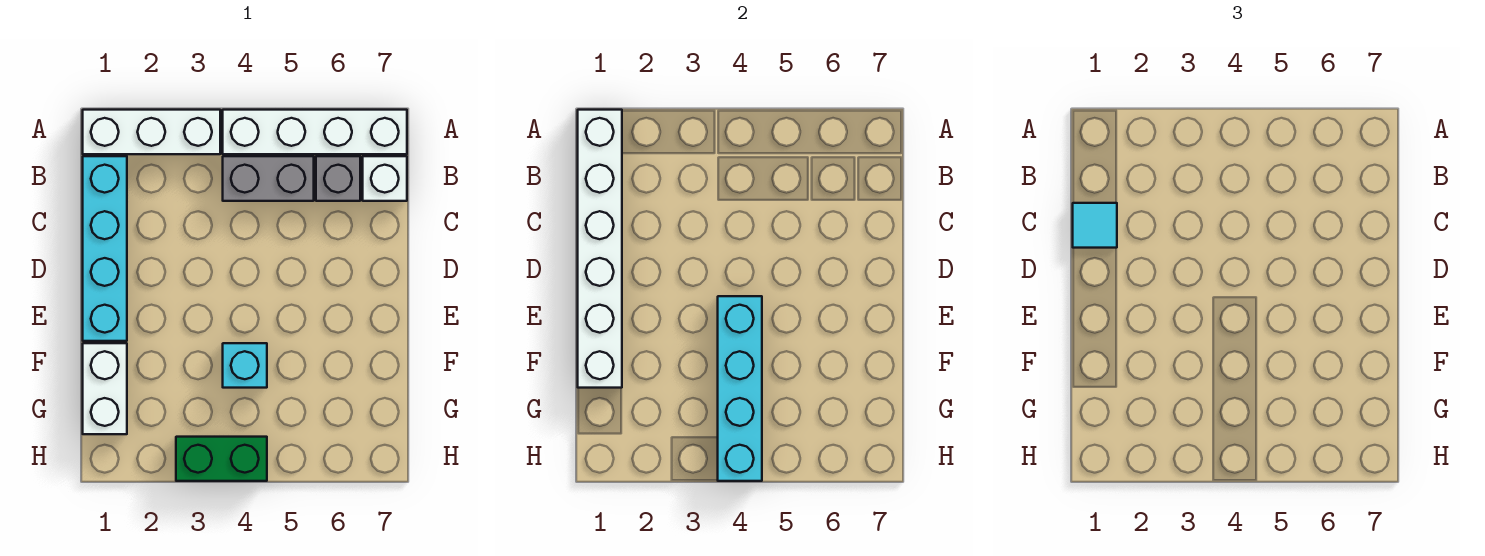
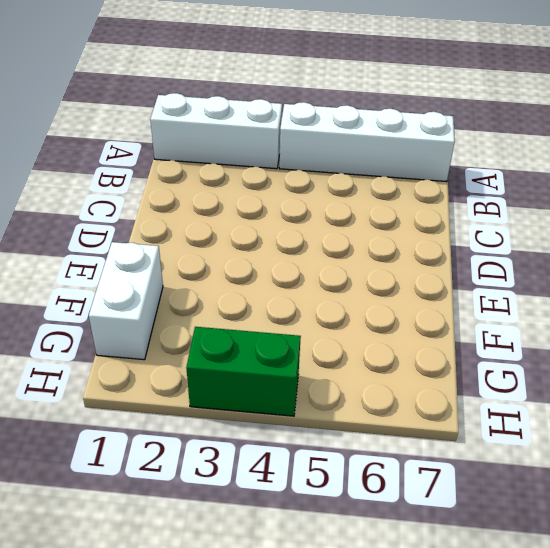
none -> cyan brick B1:E1 level 1
none -> grey brick B4:B5 level 1
none -> grey brick B6 level 1

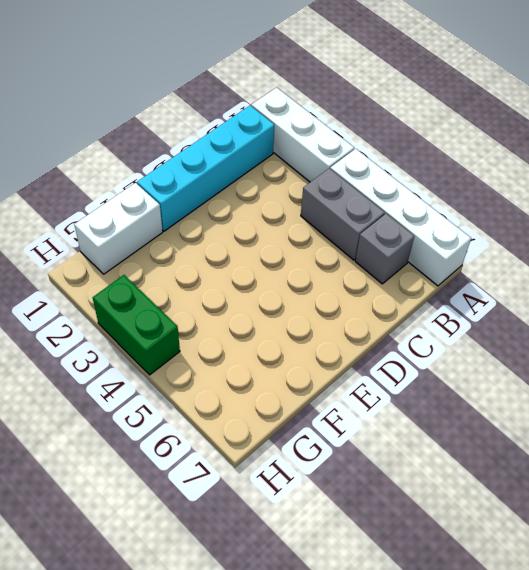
none -> white brick B7 level 1
none -> cyan brick F4 level 1
none -> white brick A1:F1 level 2

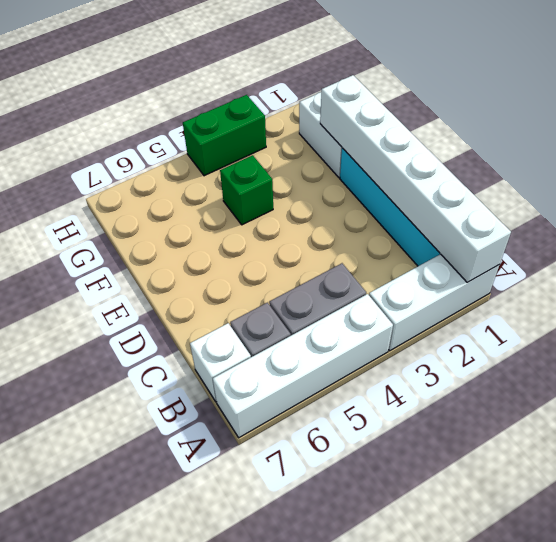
green brick F4 level 1 -> cyan brick F4 level 1
none -> cyan brick E4:H4 level 2
none -> cyan tile C1 level 3

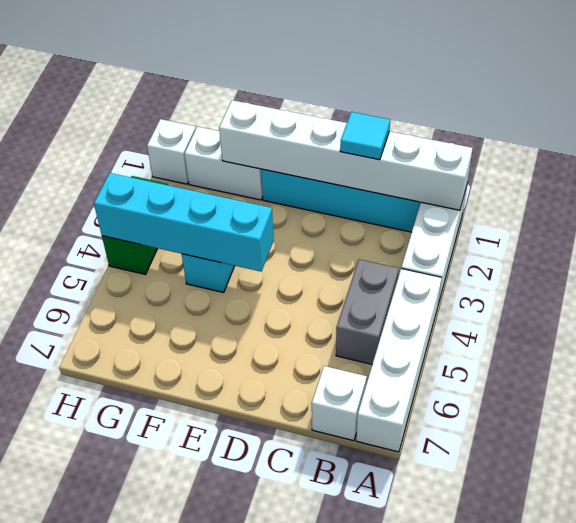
white brick H1 level 1 -> none
none -> grey brick B6 level 1

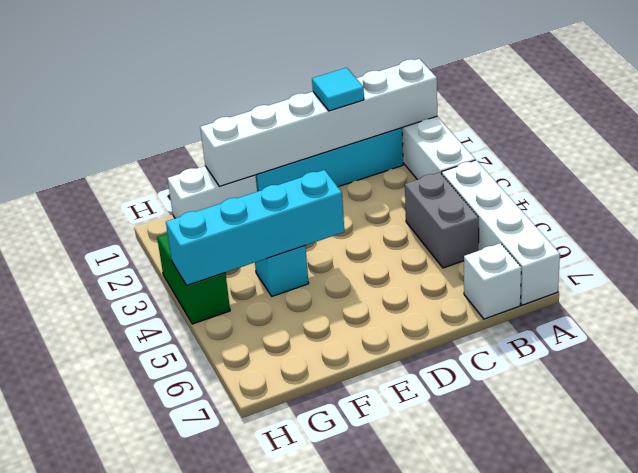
none -> grey brick B6 level 1

